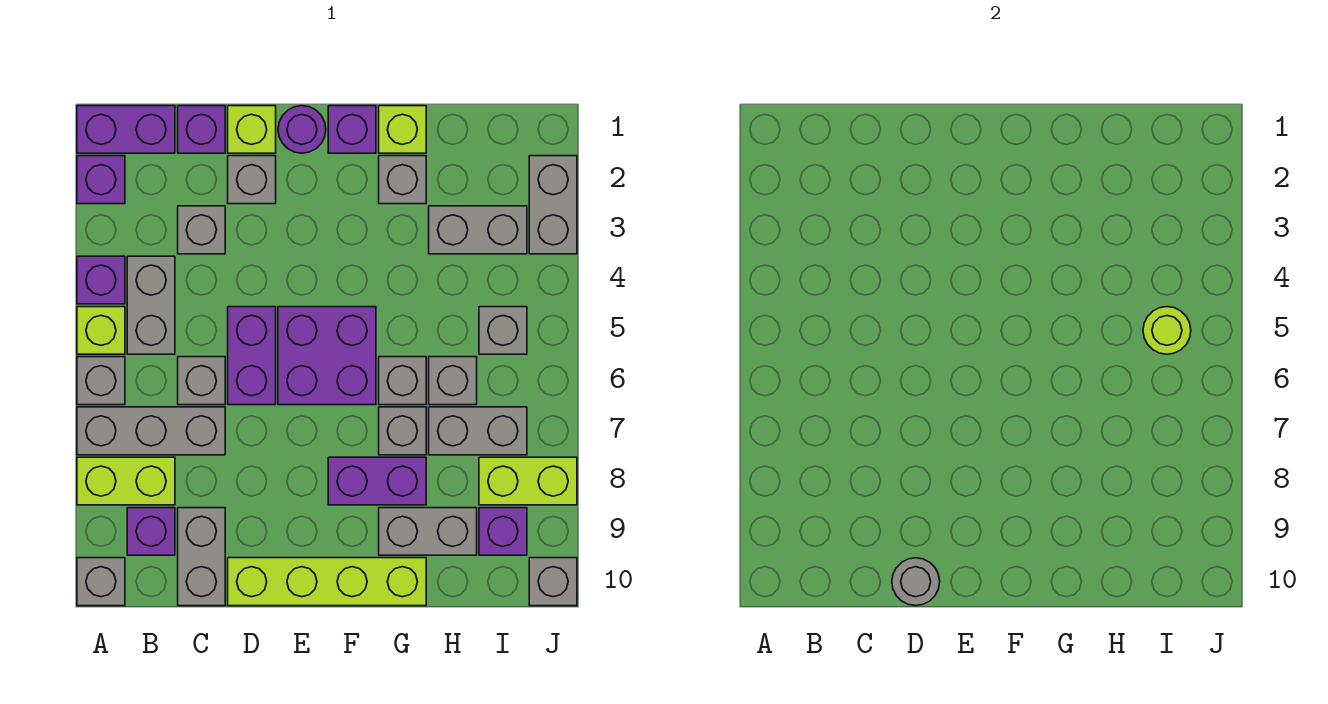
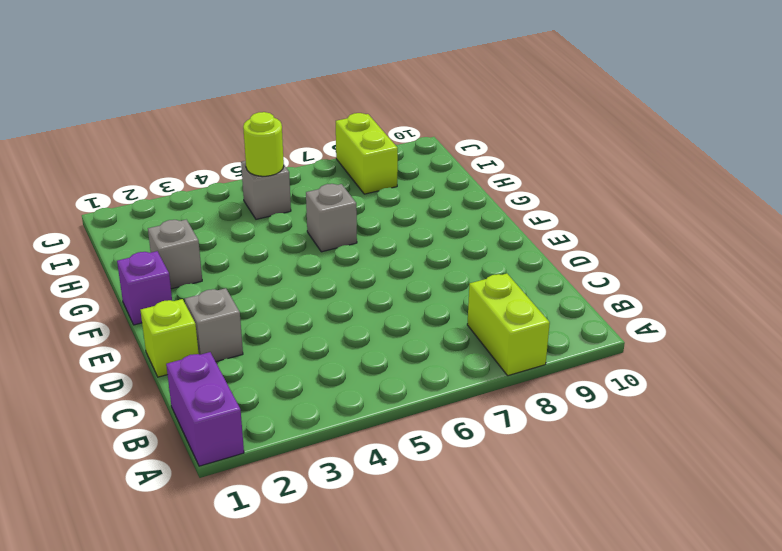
none -> purple brick A2 level 1
none -> purple brick A4 level 1
none -> lime brick A5 level 1
none -> grey brick A6 level 1

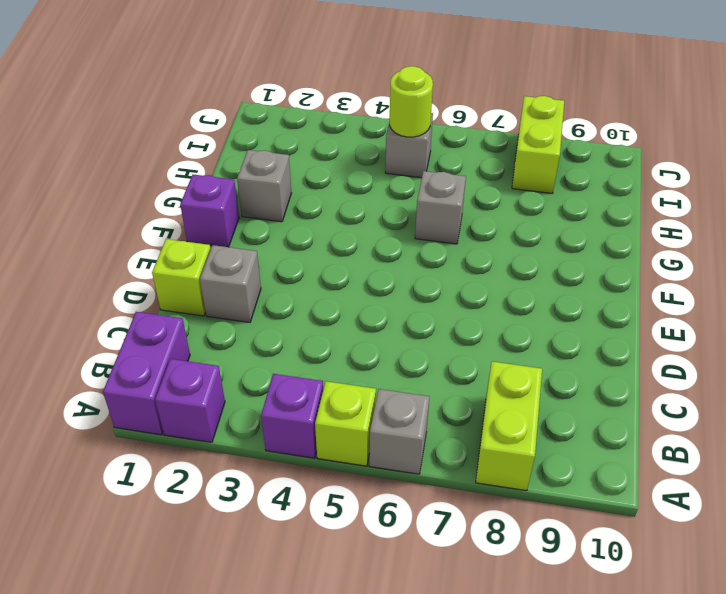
none -> grey brick A7:C7 level 1
none -> grey brick A10 level 1
none -> grey brick B4:B5 level 1
none -> purple brick B9 level 1

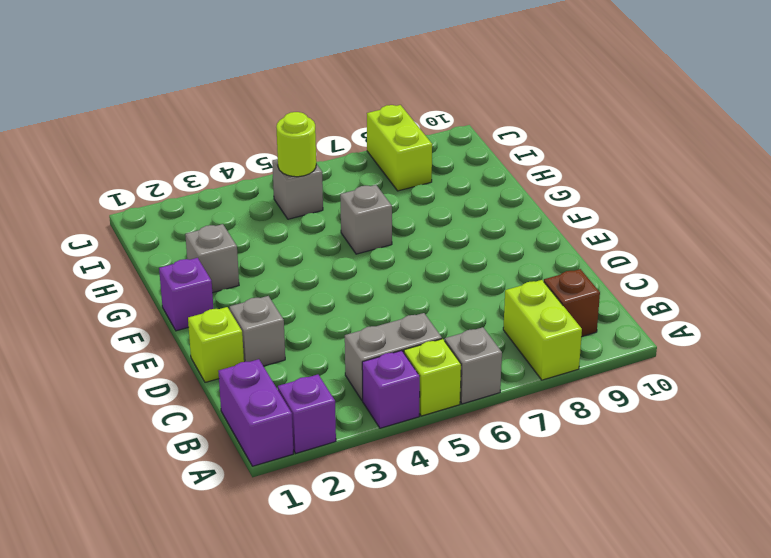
brown brick B9 level 1 -> purple brick B9 level 1
none -> grey brick A7:C7 level 1
none -> grey brick A10 level 1
none -> purple brick C1 level 1
none -> grey brick C3 level 1

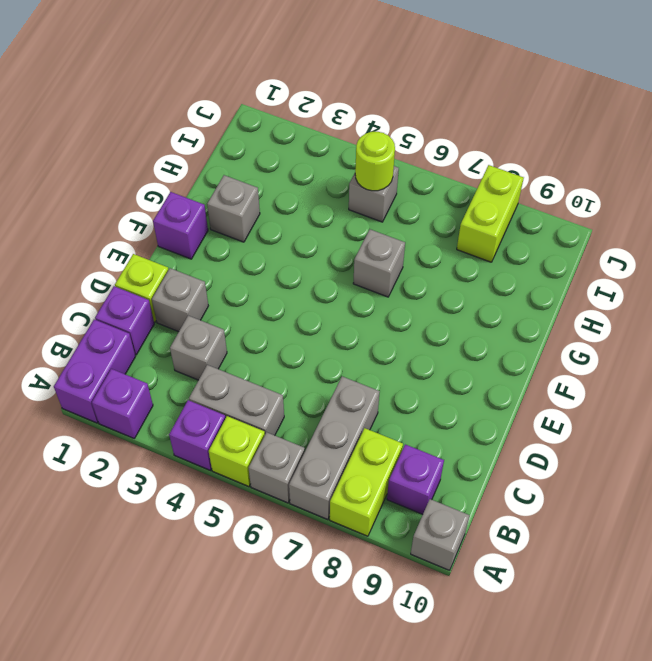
none -> grey brick C6 level 1
none -> grey brick C9:C10 level 1
none -> purple brick D5:D6 level 1
none -> lime brick D10:G10 level 1

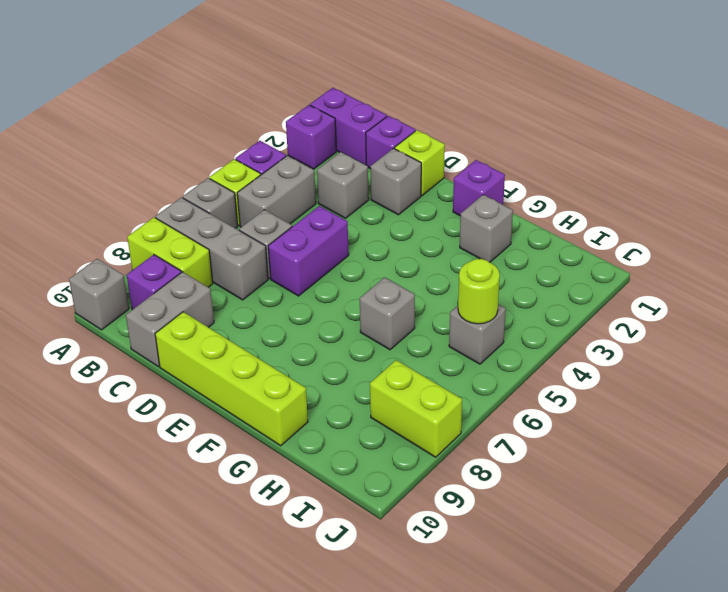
none -> purple round brick E1 level 1
none -> purple brick E5:F6 level 1
none -> purple brick F8:G8 level 1
none -> lime brick G1 level 1

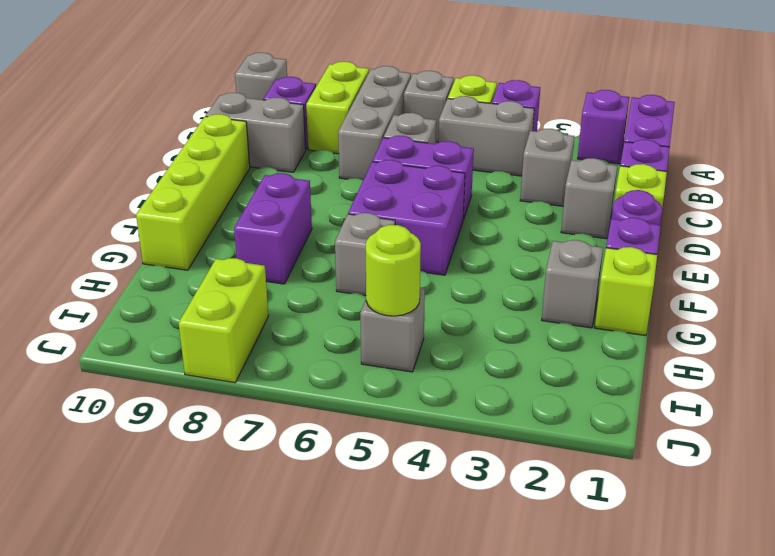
none -> grey brick G7 level 1
none -> grey brick G9:H9 level 1
none -> grey brick H3:I3 level 1
none -> grey brick H6 level 1

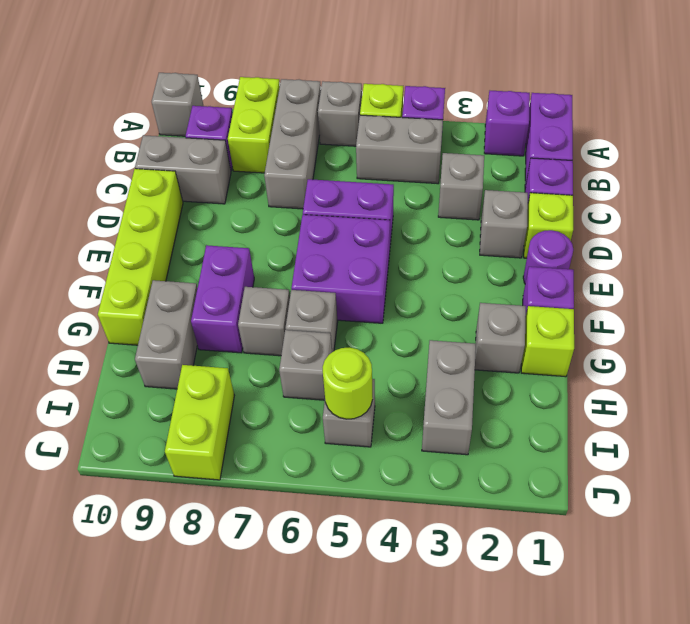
none -> grey brick C6 level 1
none -> grey brick H7:I7 level 1
none -> purple brick I9 level 1
none -> grey brick J2:J3 level 1

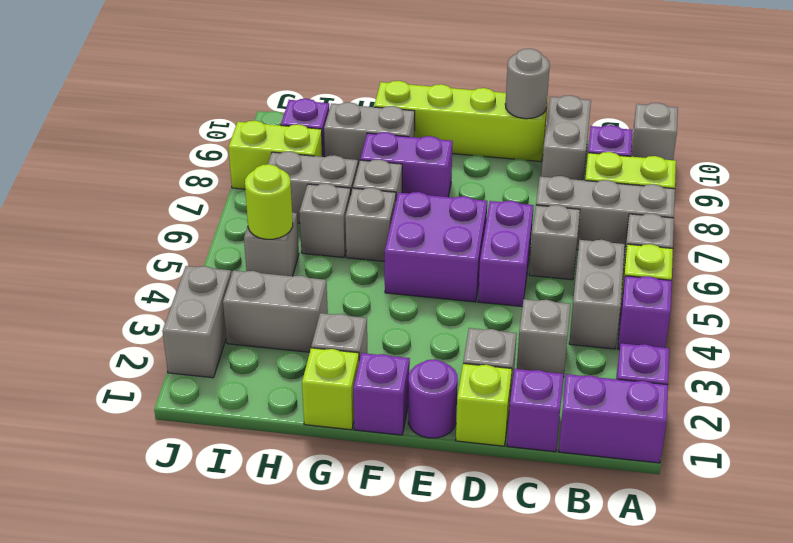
none -> grey brick J10 level 1

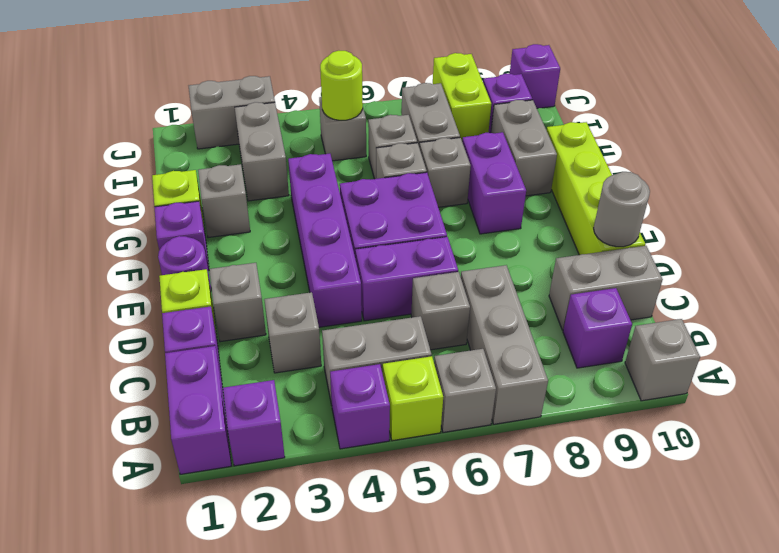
purple brick D4:G4 level 1 -> none
purple brick J10 level 1 -> grey brick J10 level 1
none -> lime brick A8:B8 level 1

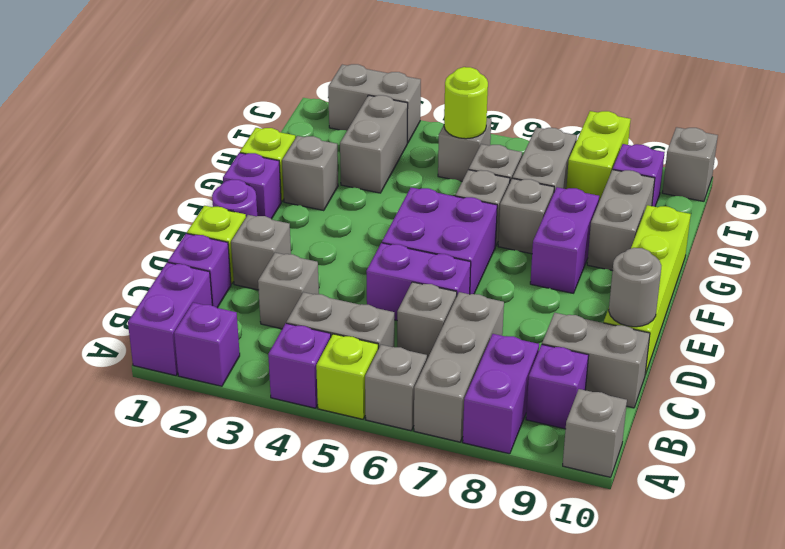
purple brick A8:B8 level 1 -> lime brick A8:B8 level 1

